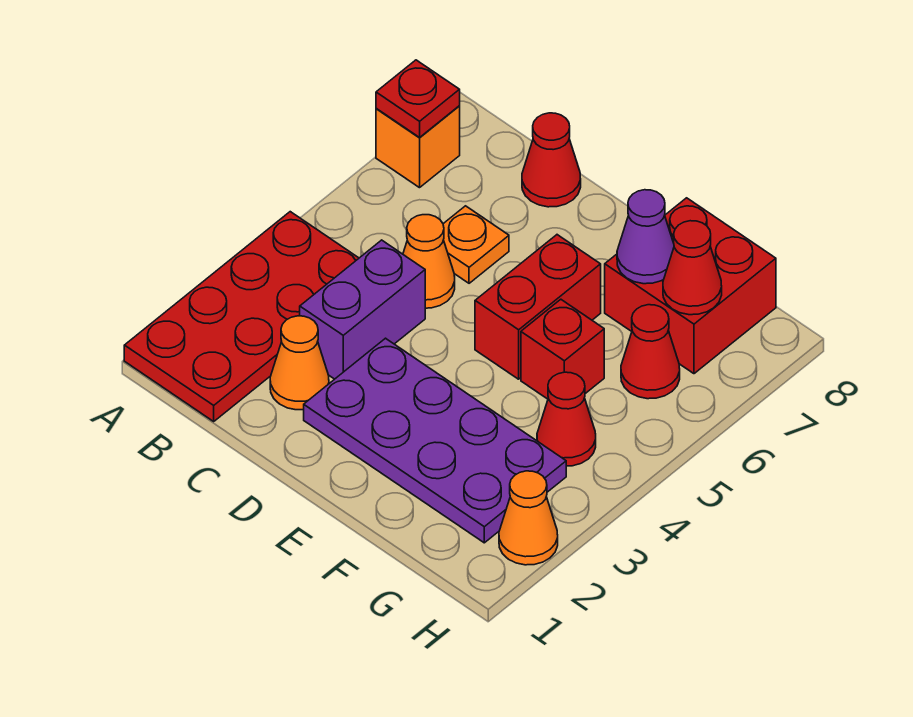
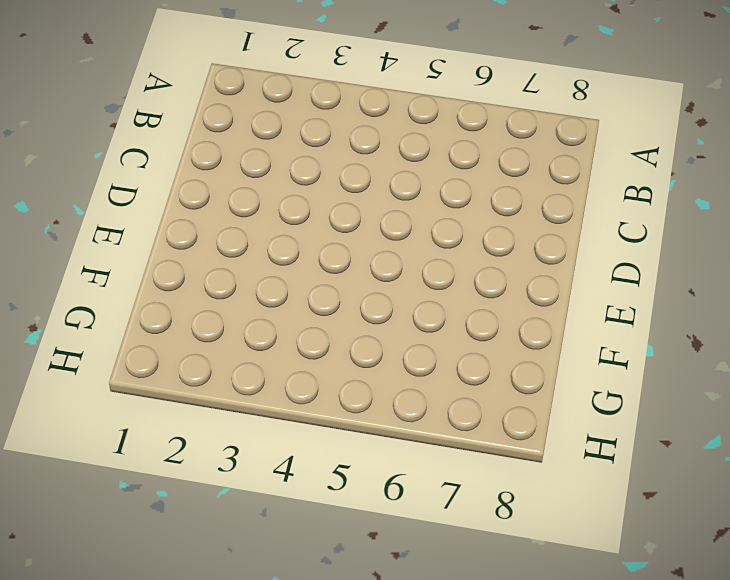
none -> red plate A1:B4 level 1
none -> orange brick A7 level 1
none -> orange cone C2 level 1

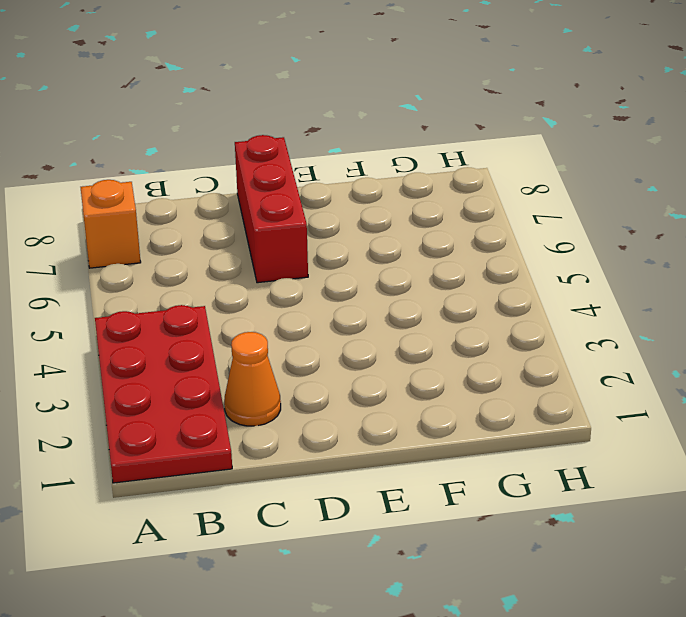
red brick D6:D8 level 1 -> none
none -> purple brick C3:C4 level 1
none -> orange cone C5 level 1
none -> orange plate C6 level 1

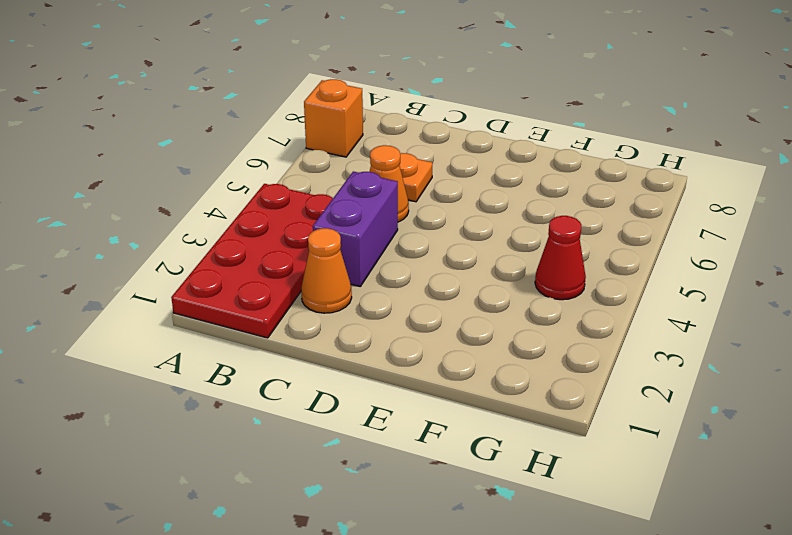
none -> red cone C8 level 1
none -> purple plate D2:G3 level 1
none -> red brick E5:E6 level 1

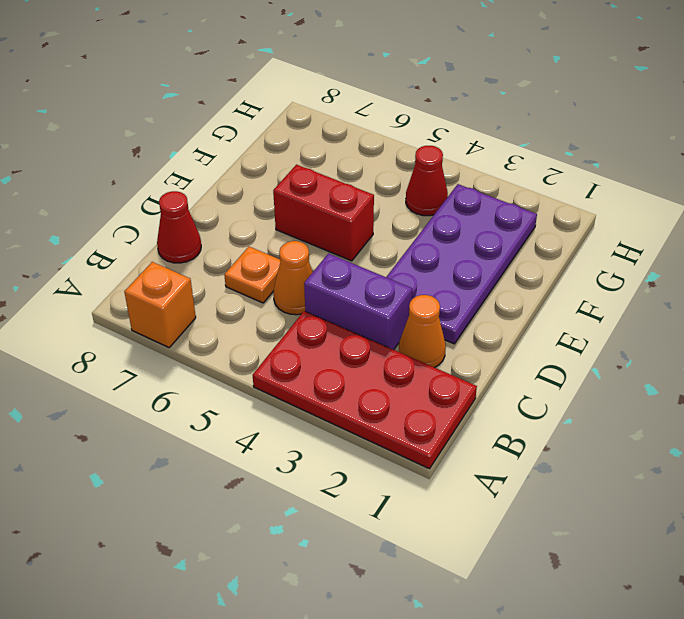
none -> red brick F5 level 1
none -> red brick F7:G8 level 1
none -> red cone G6 level 1

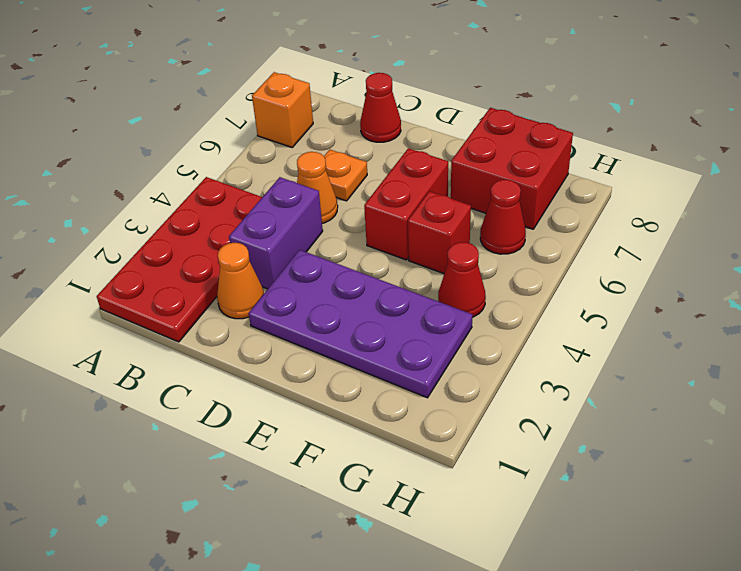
none -> orange cone H2 level 1
none -> red plate A7 level 2
none -> purple cone F7 level 2

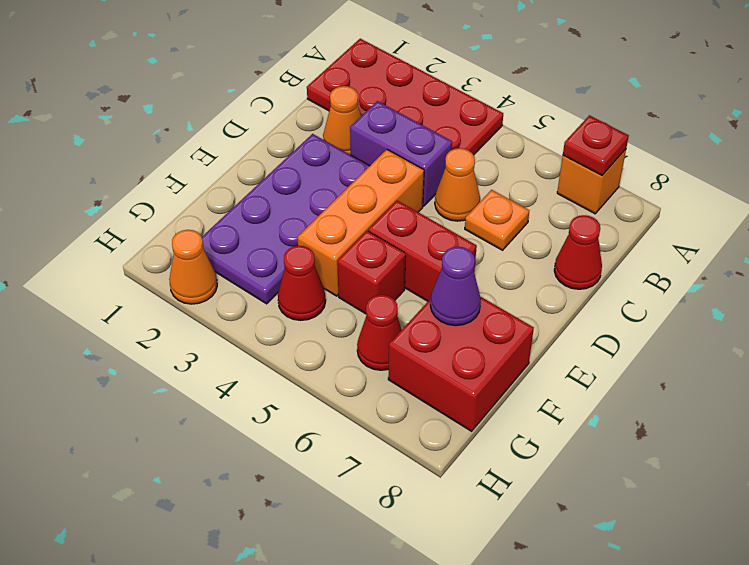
orange brick D4:F4 level 1 -> none
none -> red cone G7 level 2

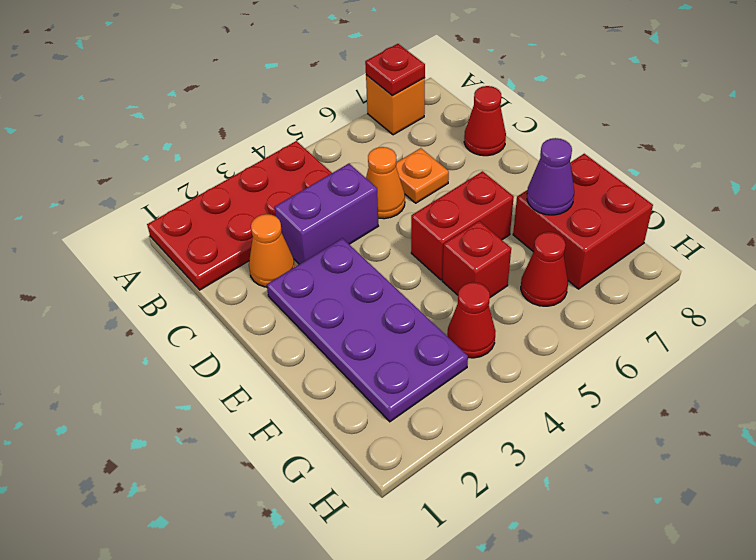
none -> orange cone H2 level 1
none -> red cone G7 level 2

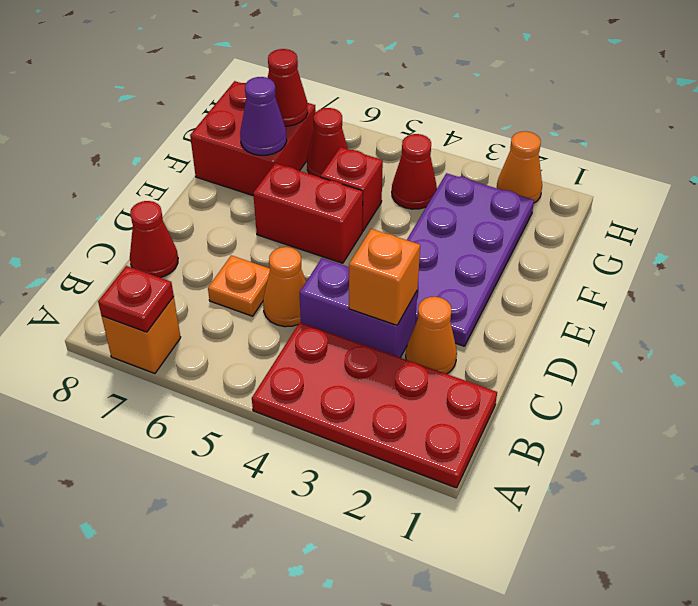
orange brick C3 level 2 -> none

